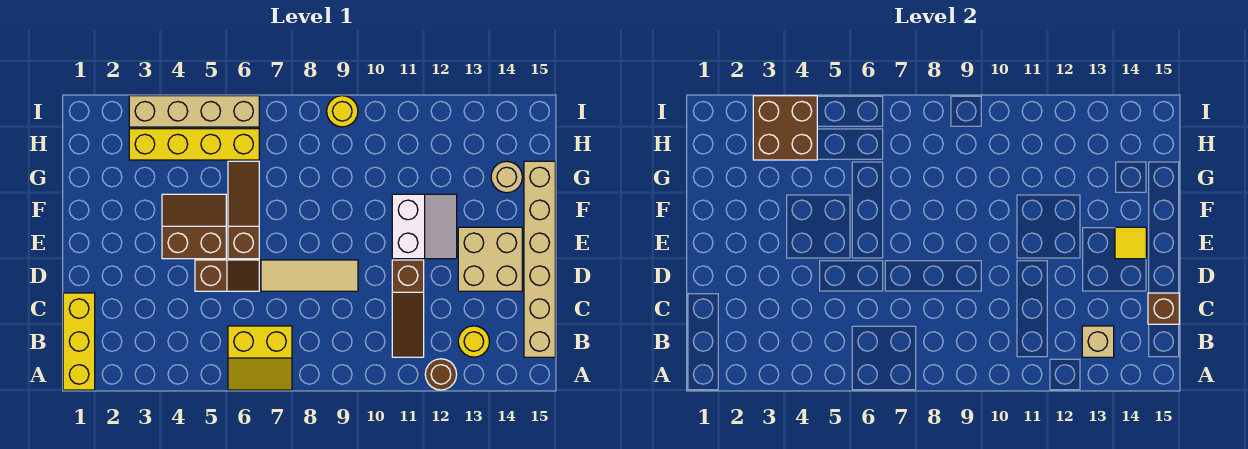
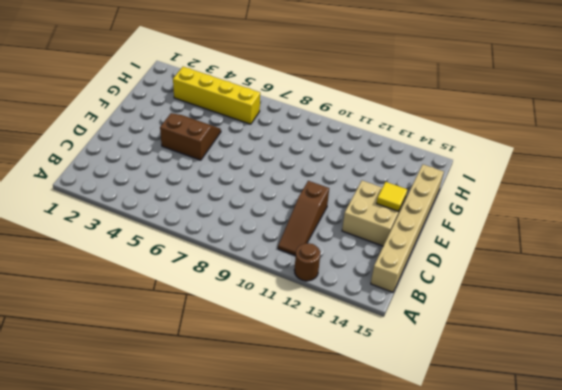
none -> yellow brick A1:C1 level 1
none -> yellow slope A6:B7 level 1 top B
none -> yellow round brick B13 level 1

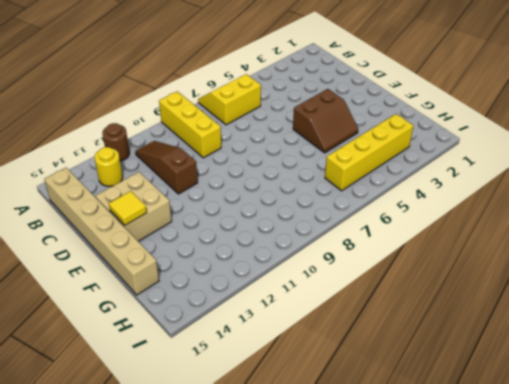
yellow brick A9:C9 level 1 -> yellow brick A1:C1 level 1
none -> brown slope D5:D6 level 1 top 5
none -> tan tile D7:D9 level 1
none -> brown slope E6:G6 level 1 top E

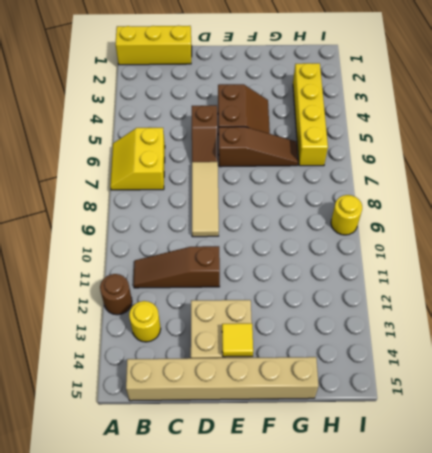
none -> white slope E11:F12 level 1 top 11
none -> tan round brick G14 level 1
none -> tan brick I3:I6 level 1

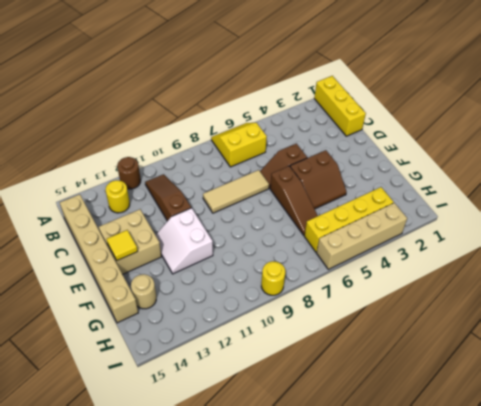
none -> tan brick B13 level 2
none -> brown brick C15 level 2
none -> brown brick H3:I4 level 2

